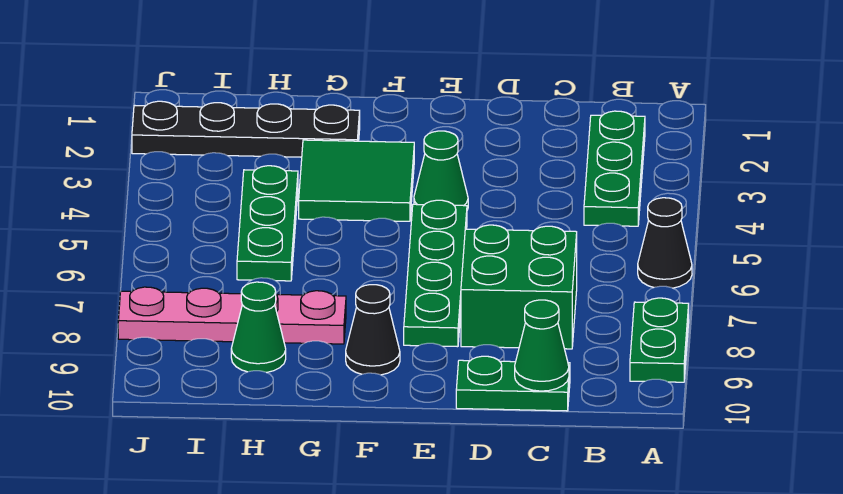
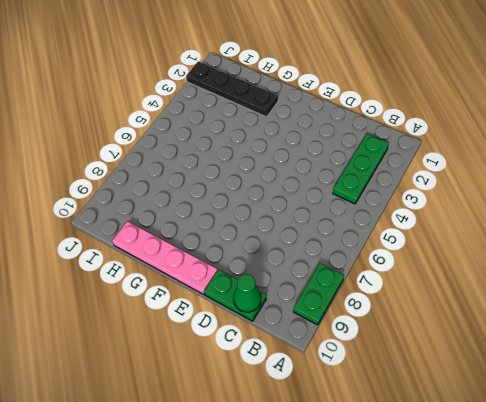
pink plate E10:H10 level 1 -> pink plate G8:J8 level 1
none -> black cone A6 level 1
none -> green brick C7:D8 level 1
none -> green cone E4 level 1

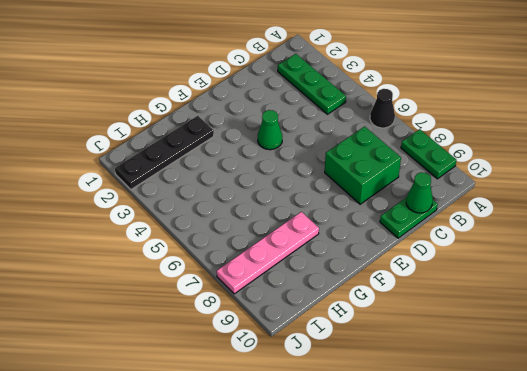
none -> green plate E5:E8 level 1
none -> green tile F3:G4 level 1
none -> black cone F9 level 1

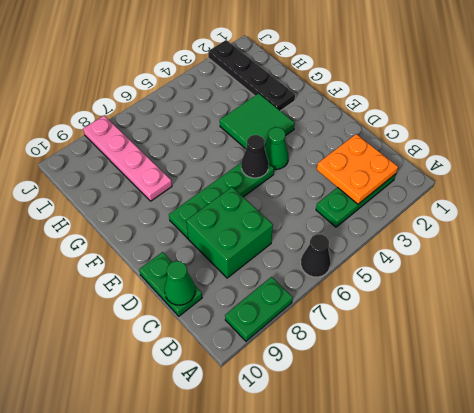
orange plate B2:C3 level 2 -> none
black cone E5 level 2 -> black cone F9 level 1
none -> green plate H4:H6 level 1
none -> green cone H9 level 1

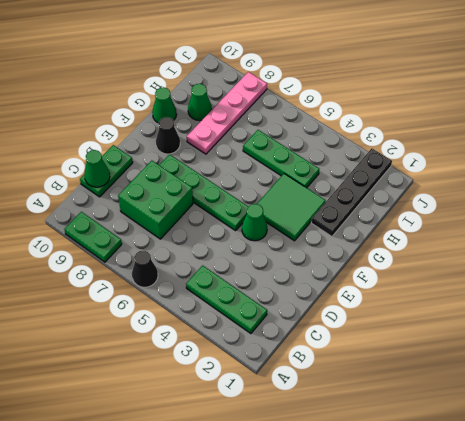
green cone G10 level 1 -> none

